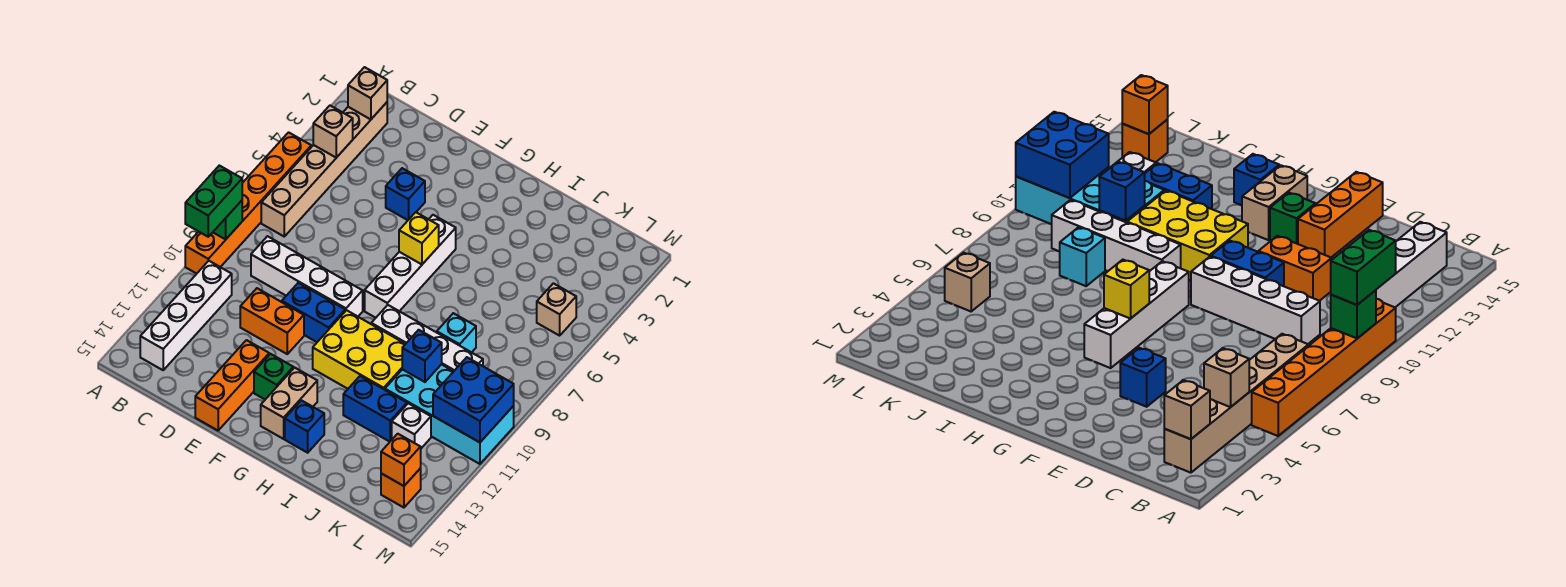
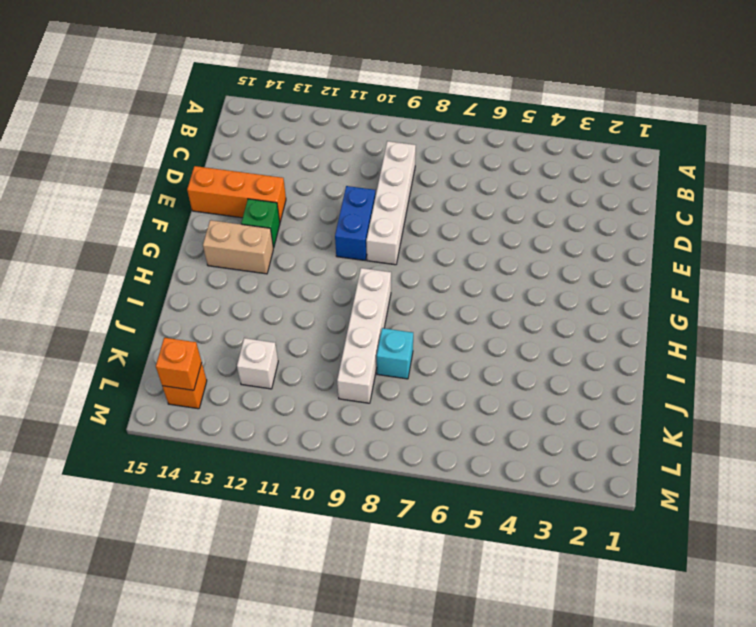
none -> orange brick A5:A10 level 1
none -> tan brick B2:B7 level 1
none -> white brick B11:B14 level 1

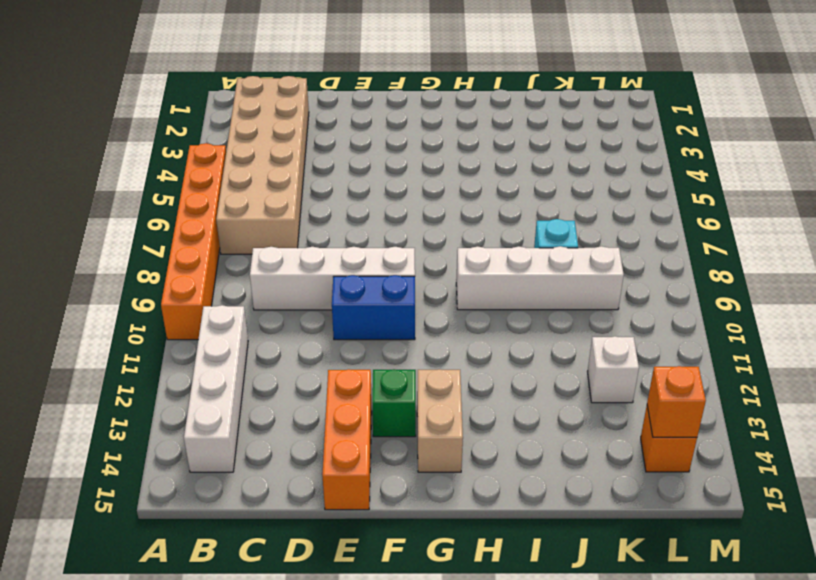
tan brick B2:C7 level 1 -> tan brick B2:B7 level 1
none -> orange brick D11:E11 level 1
none -> blue brick E4 level 1
none -> white brick G5:G8 level 1

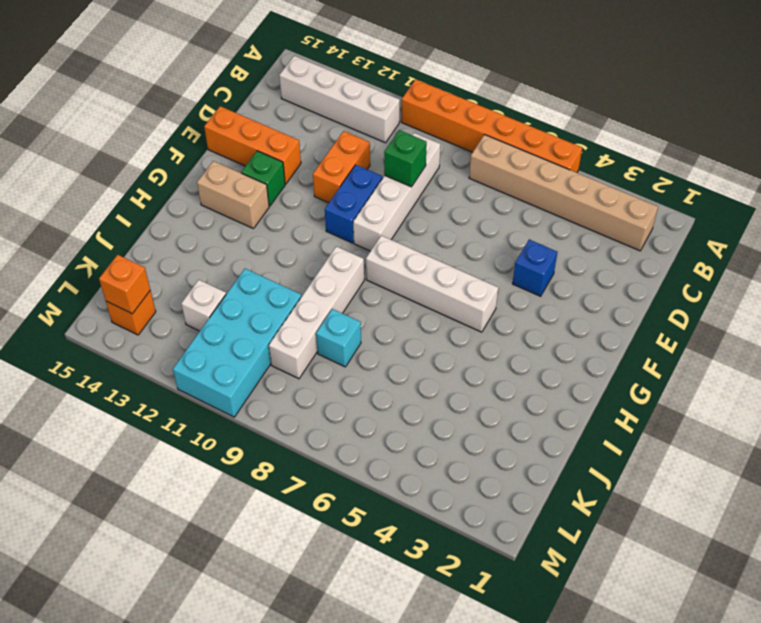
green brick D9 level 2 -> green brick A9 level 2
none -> yellow brick G10:I11 level 1
none -> blue brick H14 level 1
none -> blue brick I12:J12 level 1

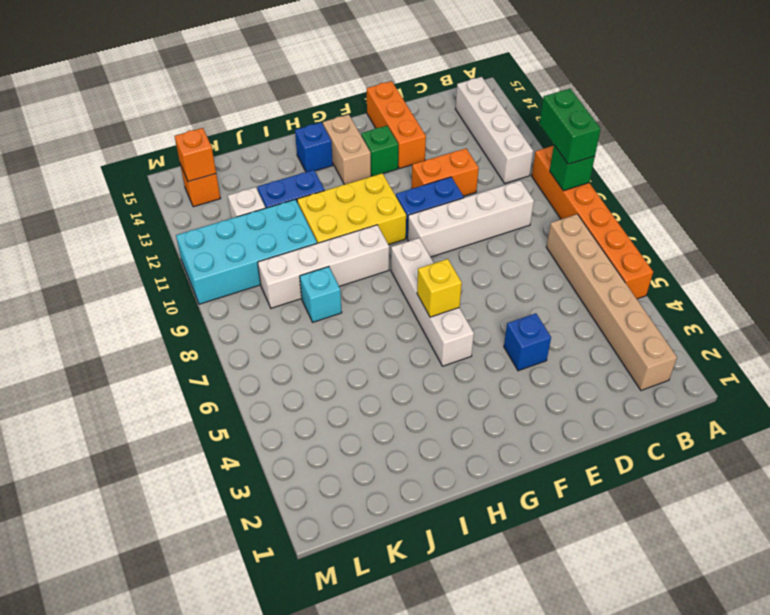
none -> tan brick L5 level 1
none -> tan brick B2 level 2
none -> tan brick B4 level 2

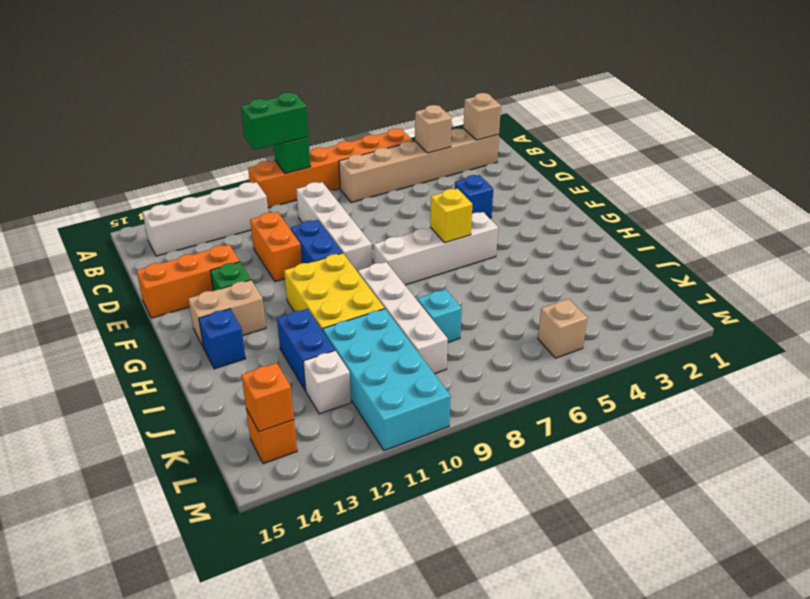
none -> blue brick J10 level 2
none -> blue brick L10:M11 level 2

